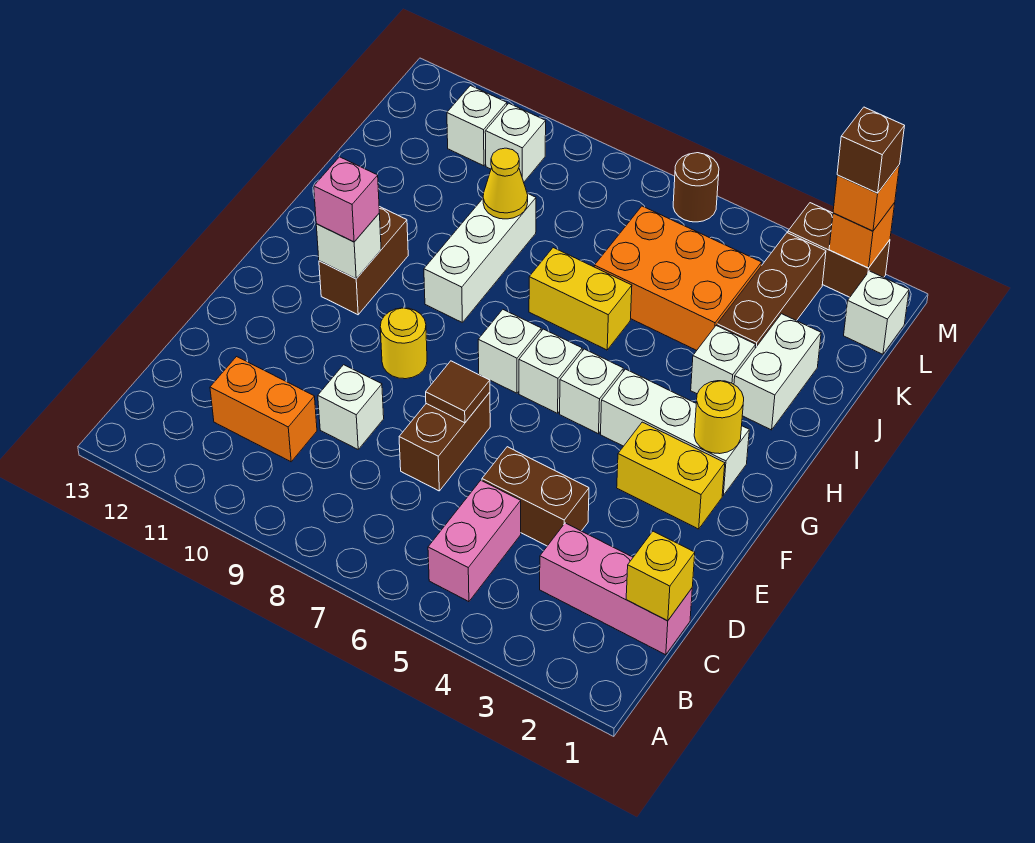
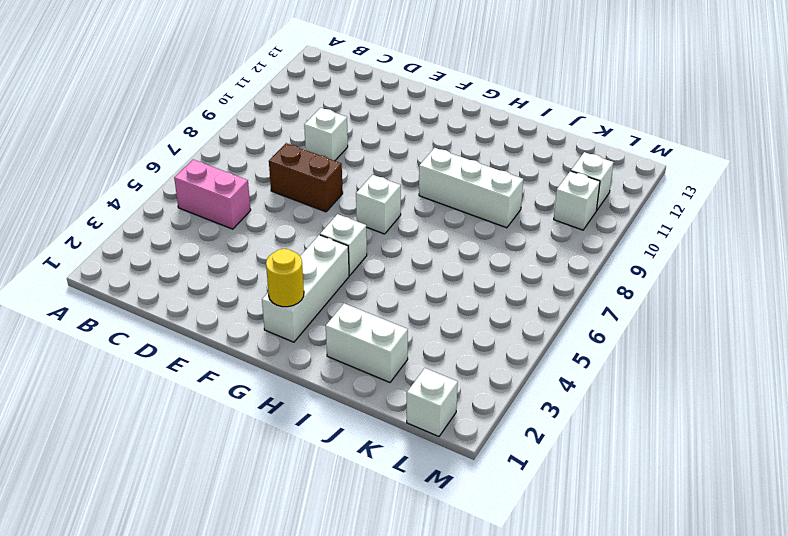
none -> pink brick C1:C3 level 1
none -> orange brick C10:C11 level 1
none -> brown brick D4:D5 level 1
none -> yellow brick F2:F3 level 1

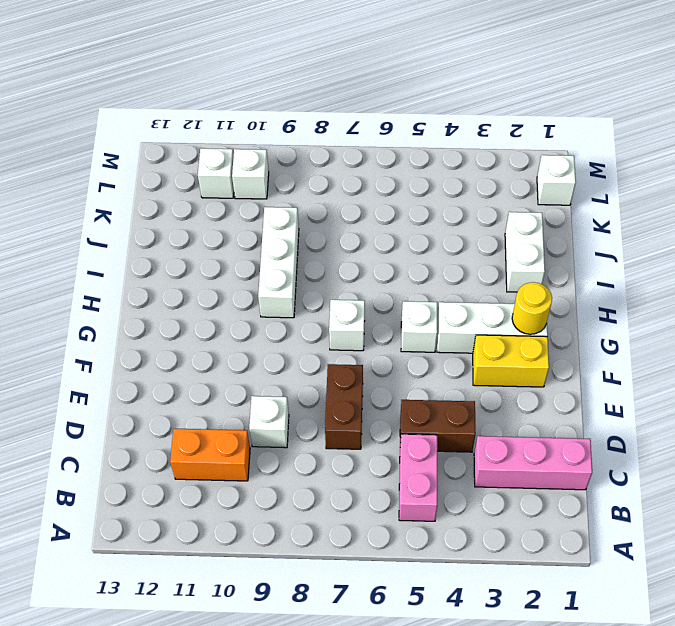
none -> yellow round brick F9 level 1
none -> white brick G6 level 1
none -> brown brick G11:H11 level 1
none -> white brick I3 level 1

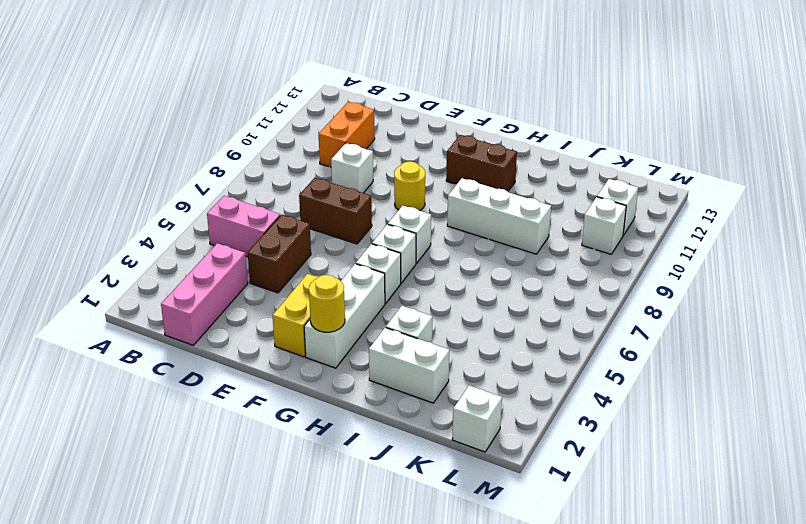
none -> yellow brick I6:I7 level 1
none -> brown brick J3:L3 level 1
none -> orange brick J4:K6 level 1
none -> brown brick M2:M3 level 1

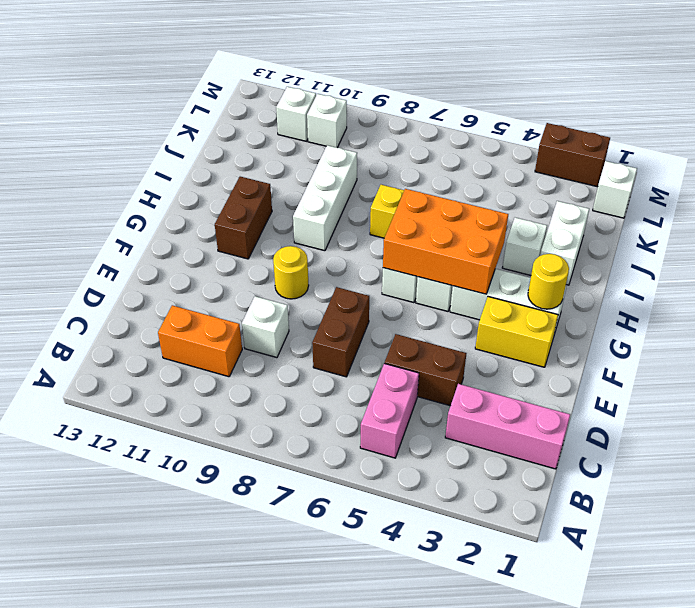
orange brick G4:H6 level 2 -> orange brick J4:K6 level 1
none -> white brick G7 level 1
none -> brown brick J3:L3 level 1
none -> brown round brick M6 level 1
none -> yellow brick C1 level 2

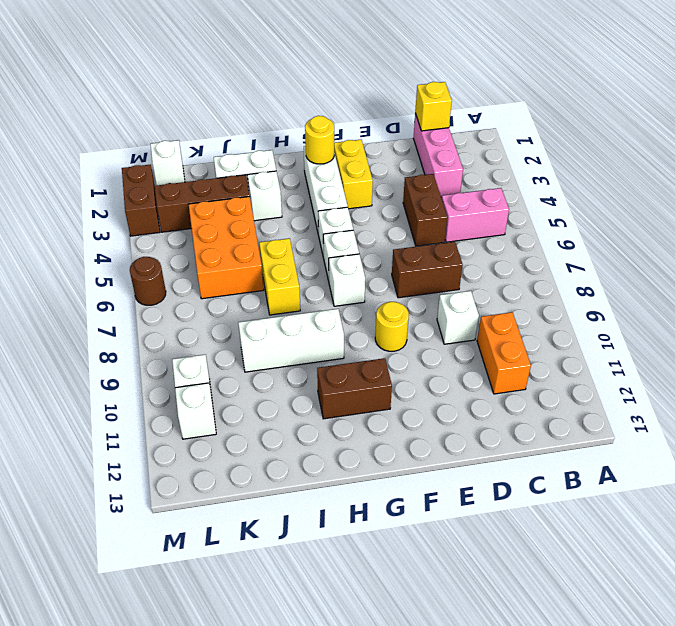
none -> brown tile E7 level 2
none -> white brick G11 level 2
none -> yellow cone J9 level 2
none -> orange brick M2 level 2

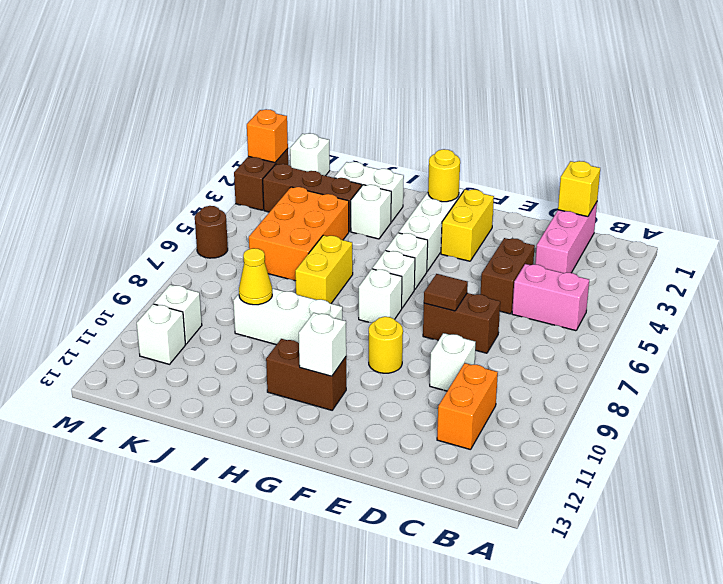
none -> pink brick G11 level 3
none -> orange brick M2 level 3
none -> brown brick M2 level 4

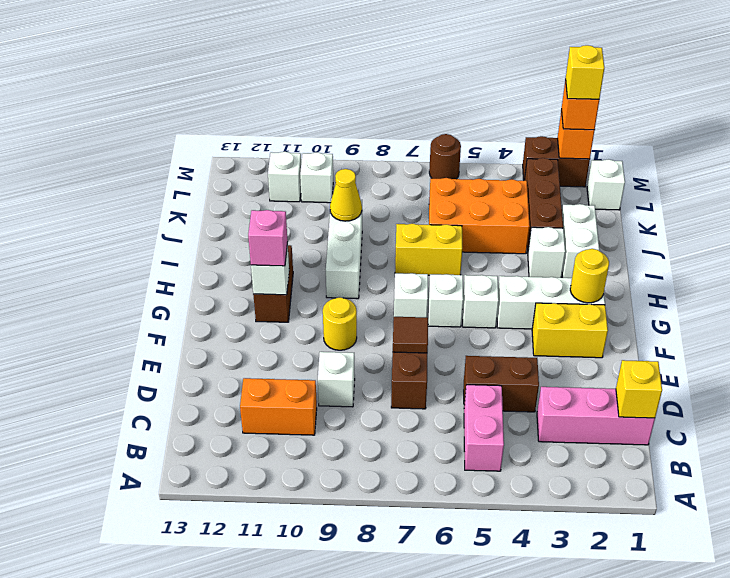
yellow brick M2 level 4 -> brown brick M2 level 4

